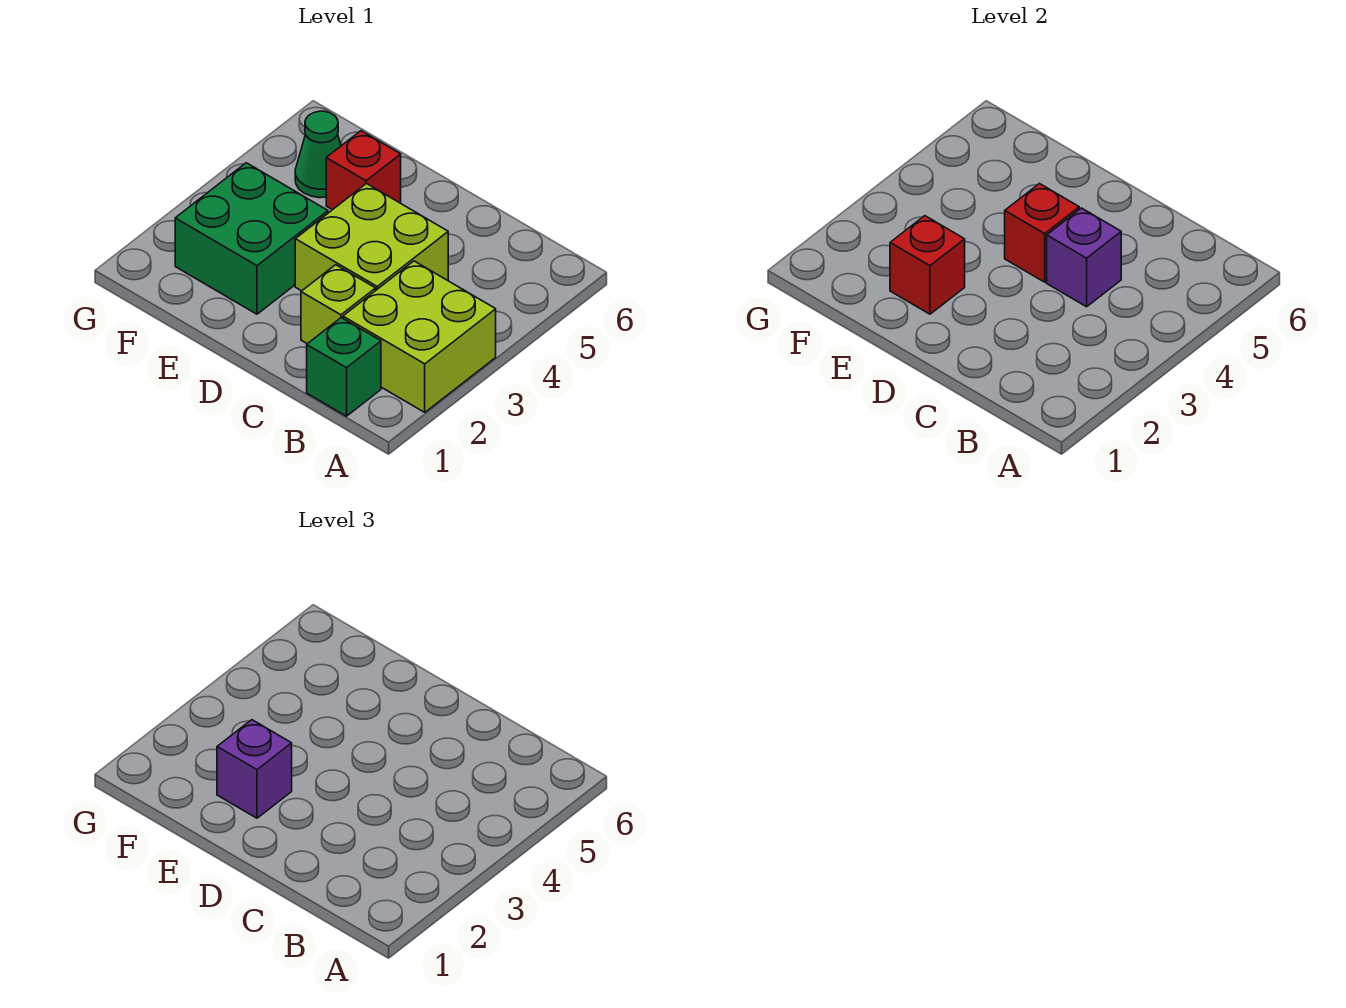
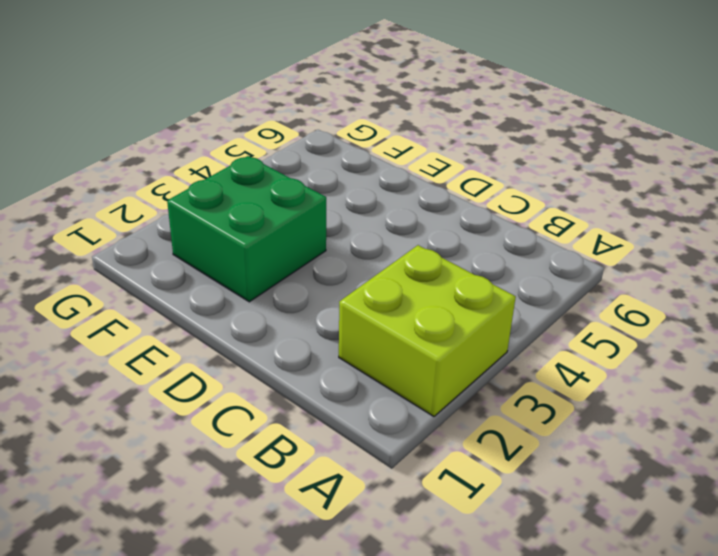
none -> green brick B1 level 1
none -> lime brick C2 level 1

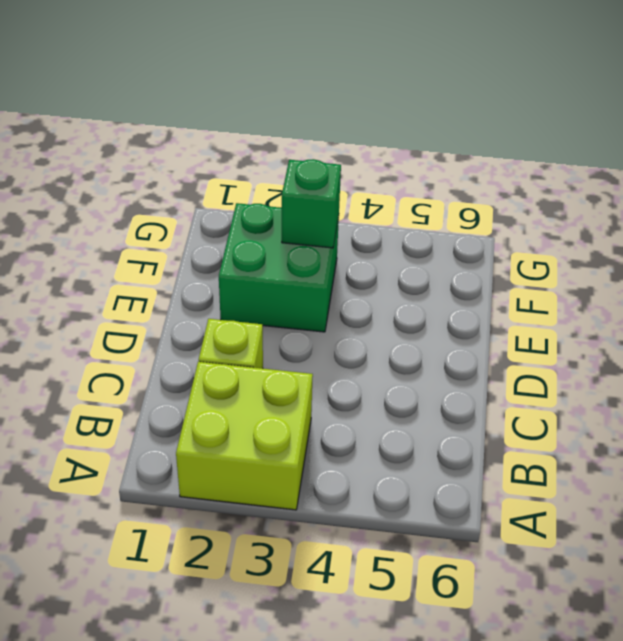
green brick F3 level 2 -> green brick B1 level 1
none -> lime brick C3:D4 level 1
none -> red brick E5 level 1

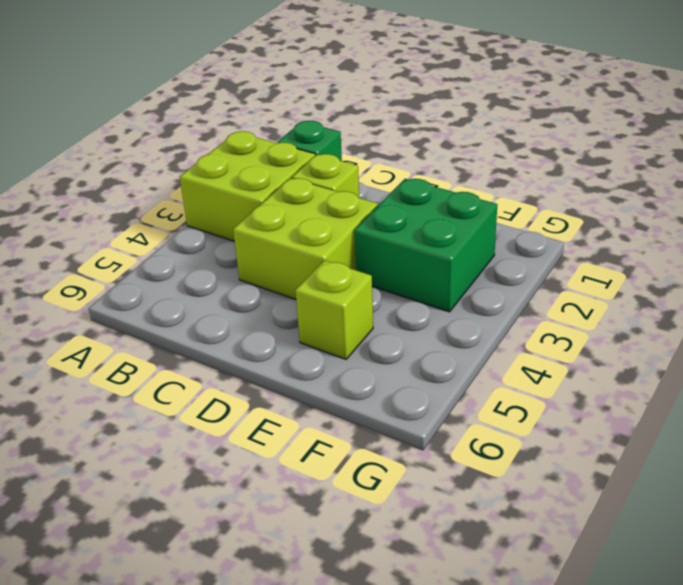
lime brick E5 level 1 -> red brick E5 level 1
none -> green cone F5 level 1
none -> purple brick C4 level 2

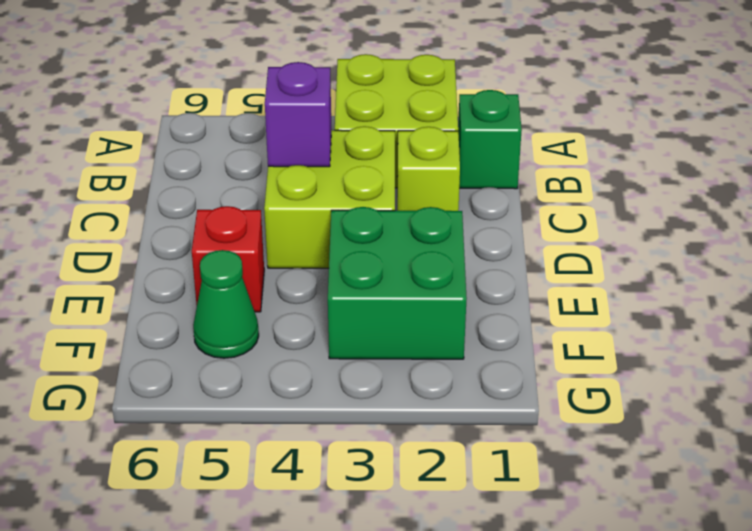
none -> red brick D4 level 2
none -> red brick E2 level 2

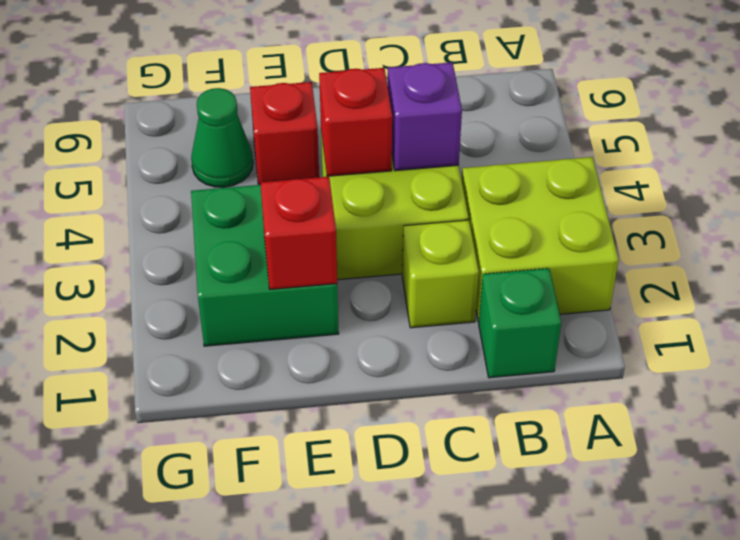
none -> purple brick E2 level 3

